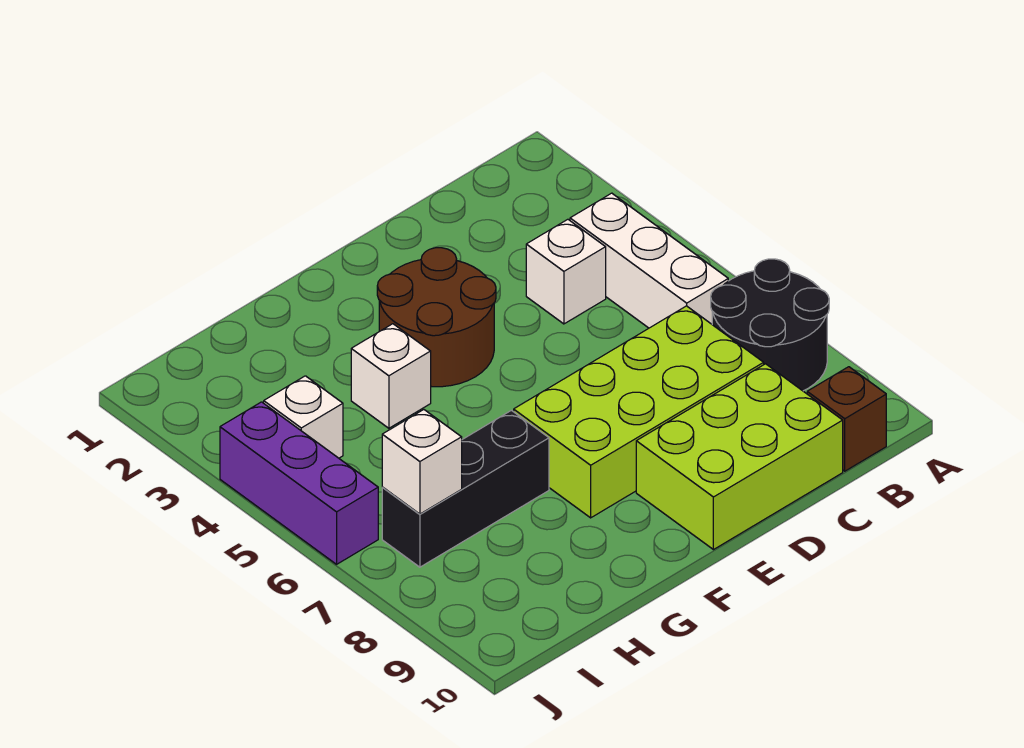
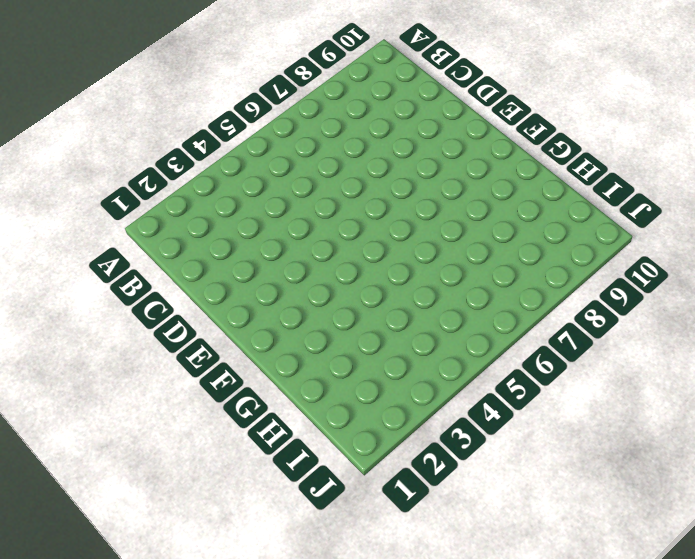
none -> black round brick A7:B8 level 1
none -> white brick B4:B6 level 1
none -> brown brick B10 level 1

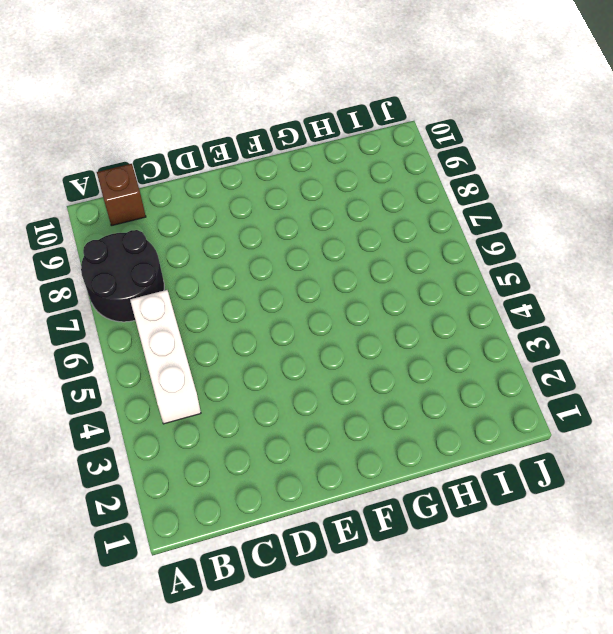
none -> white brick C4 level 1
none -> lime brick C7:F8 level 1
none -> lime brick C9:E10 level 1

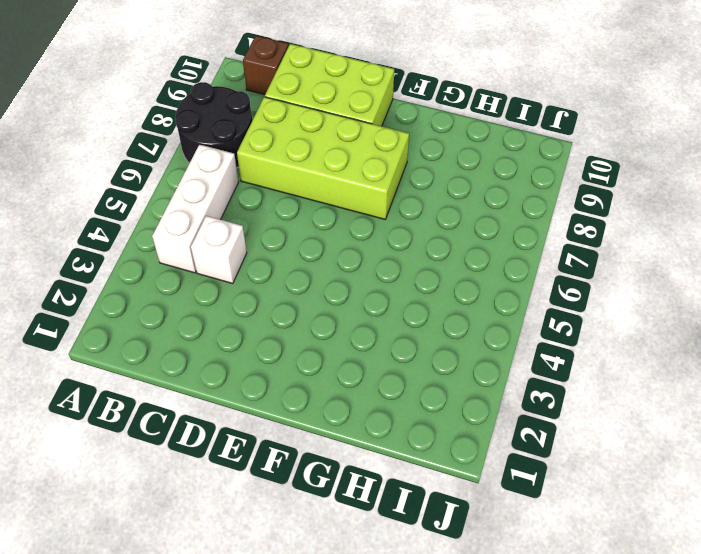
none -> brown round brick E3:F4 level 1
none -> white brick G4 level 1
none -> black brick G7:I7 level 1

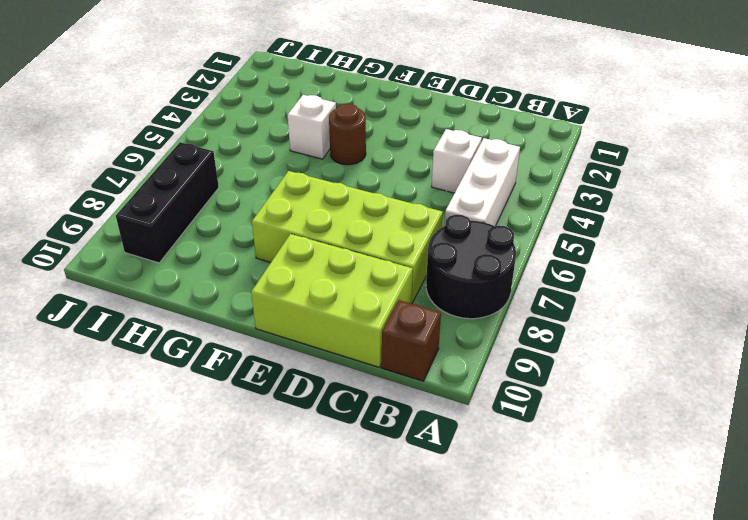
brown round brick F4 level 1 -> brown round brick E3:F4 level 1
black brick I7:I9 level 1 -> black brick G7:I7 level 1
none -> white brick I4 level 1
none -> purple brick J4:J6 level 1
none -> white brick I7 level 2

